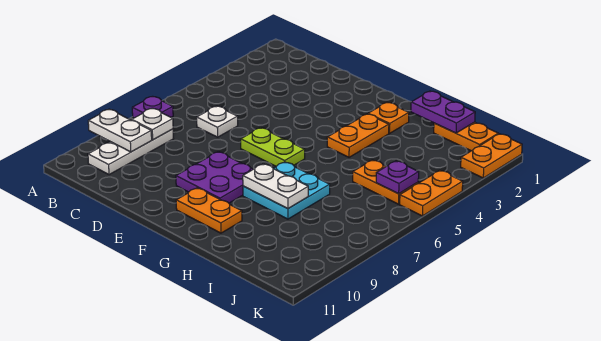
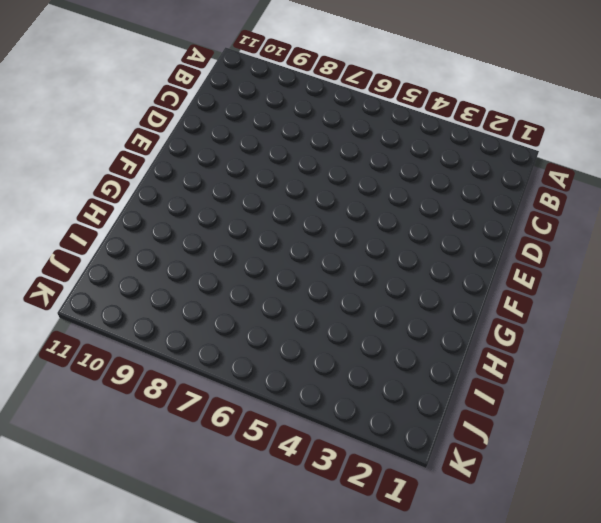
none -> purple plate A7 level 1
none -> white plate B8:B10 level 1
none -> white plate C6 level 1

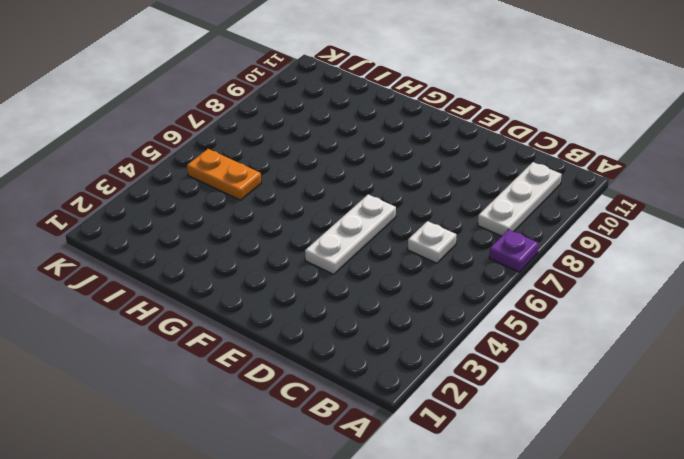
white plate E4:E6 level 1 -> lime plate E6:F6 level 1
none -> purple plate E8:F9 level 1
none -> orange plate F10:G10 level 1
none -> orange plate G2 level 1

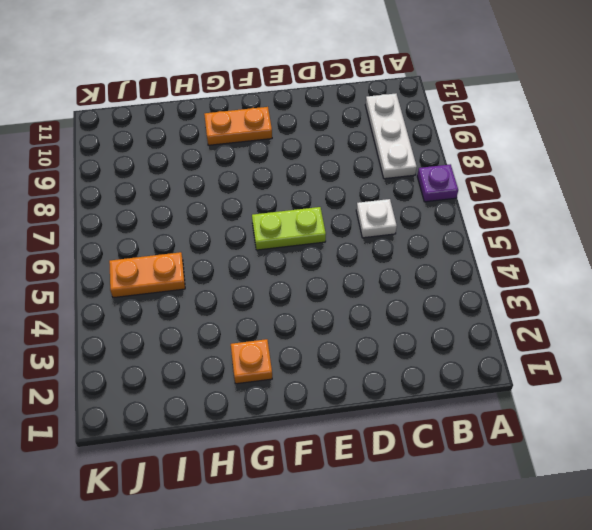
none -> purple plate E8:F9 level 1
none -> orange plate G3:G4 level 1
none -> cyan plate G7:H8 level 1

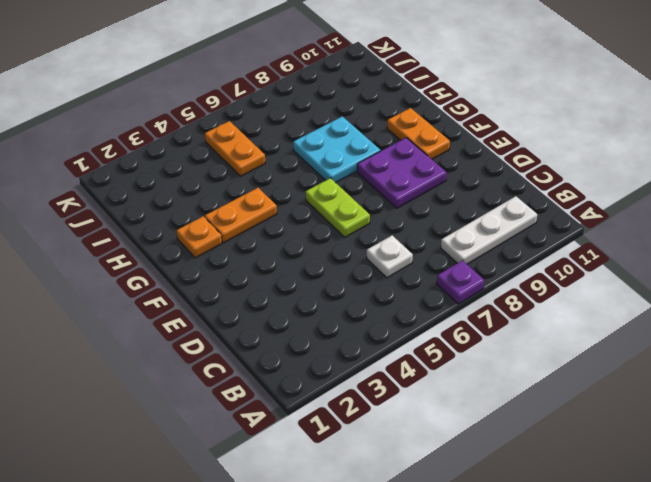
none -> orange plate I1:J1 level 1
none -> orange plate K1:K2 level 1
none -> orange plate K4:K5 level 1

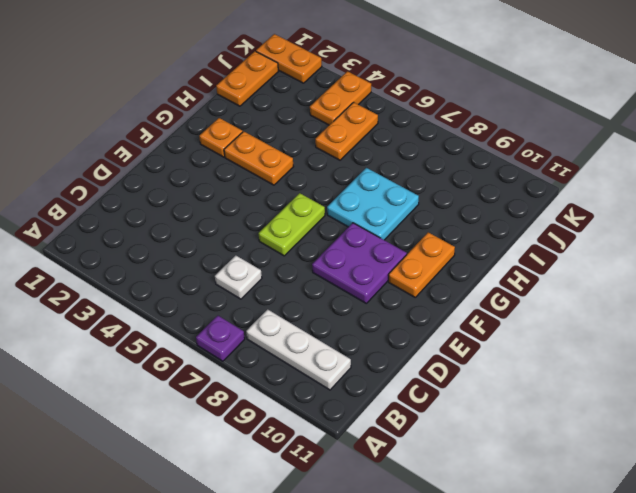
orange plate J4:K4 level 1 -> orange plate K4:K5 level 1
none -> white plate A9:B9 level 2
none -> white plate B8 level 2
none -> white plate G8:H8 level 2

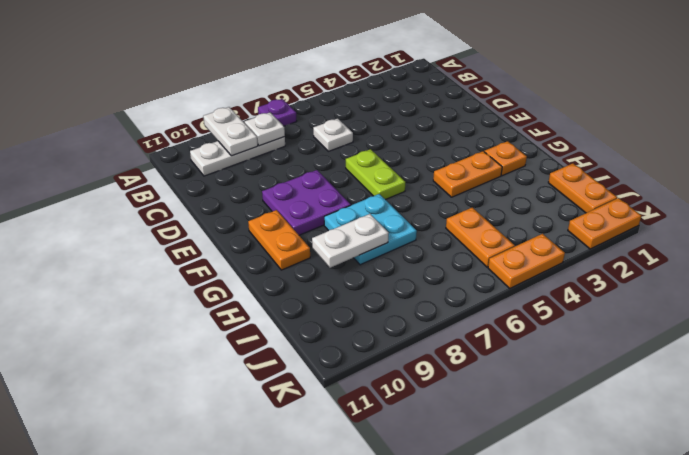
white plate H8:H9 level 2 -> white plate G8:H8 level 2
none -> purple plate H1:I1 level 2
none -> purple plate J5 level 2

